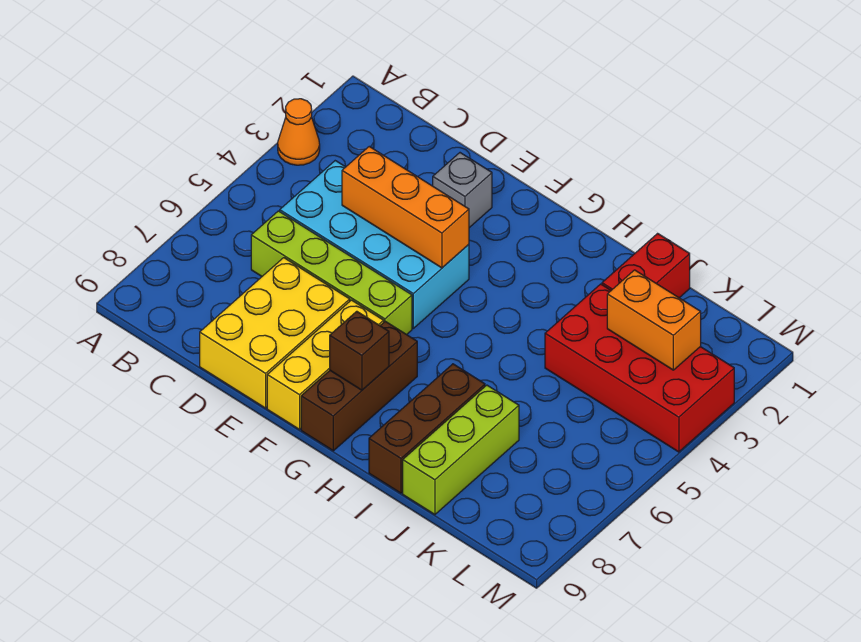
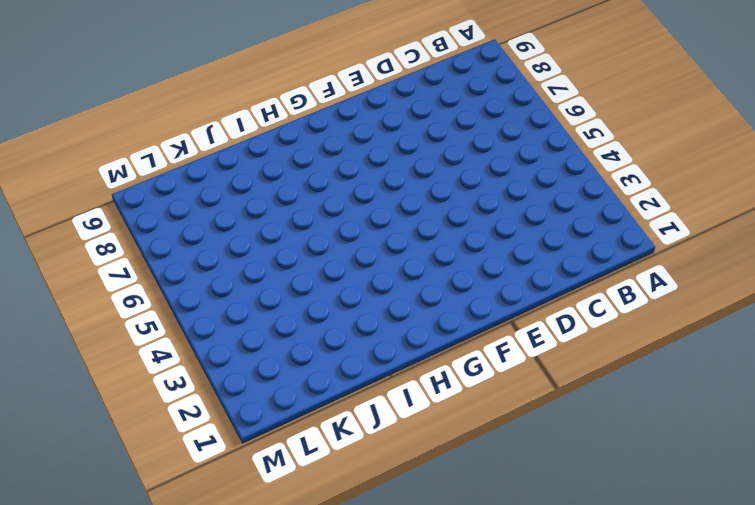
none -> orange cone A3 level 1
none -> cyan brick C4:F5 level 1
none -> lime brick C6:F6 level 1

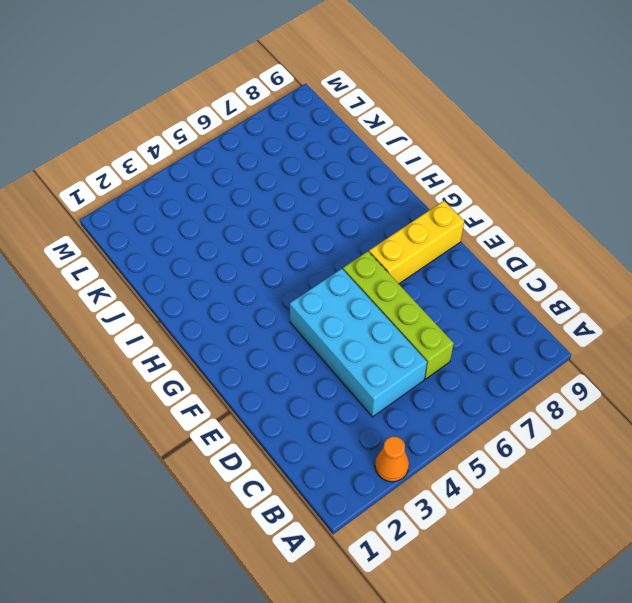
none -> yellow brick D7:E9 level 1
none -> grey brick E2 level 1
none -> brown brick G7:G9 level 1

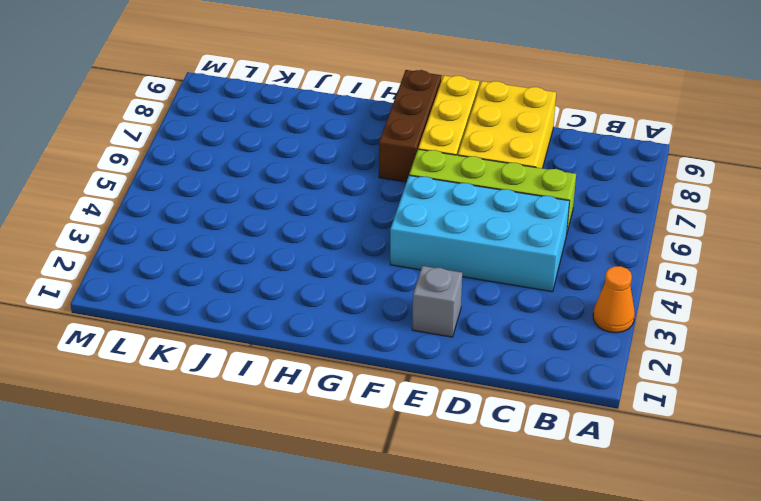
none -> brown brick I7:I9 level 1
none -> red brick J1:J2 level 1
none -> red brick J3:M4 level 1

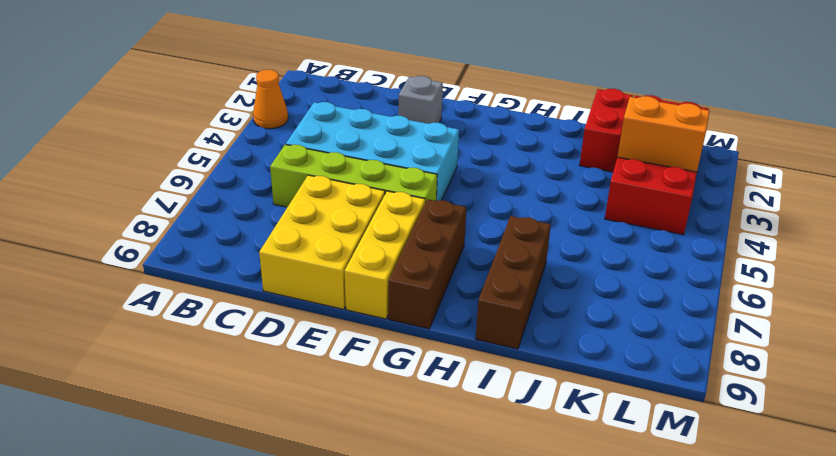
red brick K1:L4 level 1 -> red brick J3:M4 level 1
none -> lime brick J7:J9 level 1
none -> orange brick D4:F4 level 2
none -> brown brick G8 level 2

